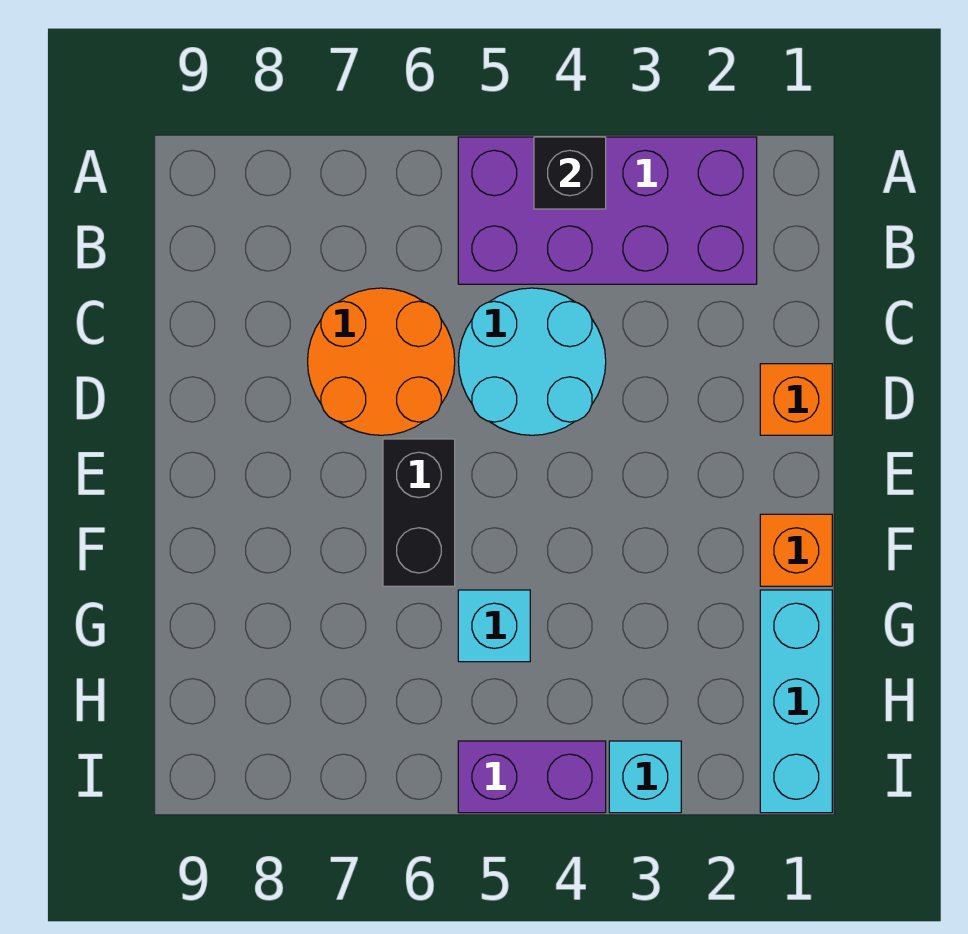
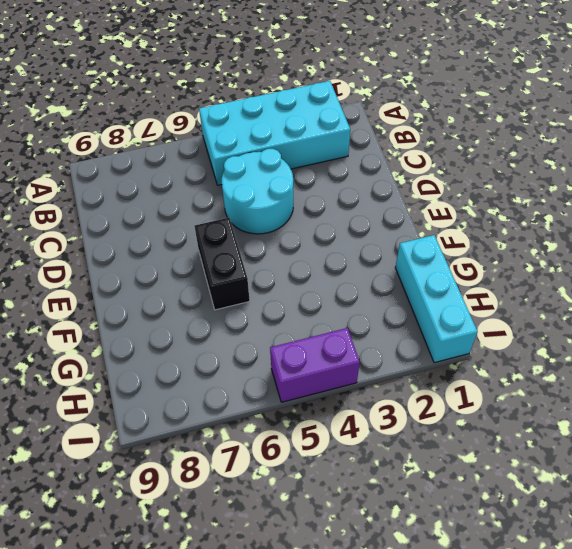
cyan brick A2:B5 level 1 -> purple brick A2:B5 level 1
none -> orange round brick C6:D7 level 1
none -> orange brick D1 level 1

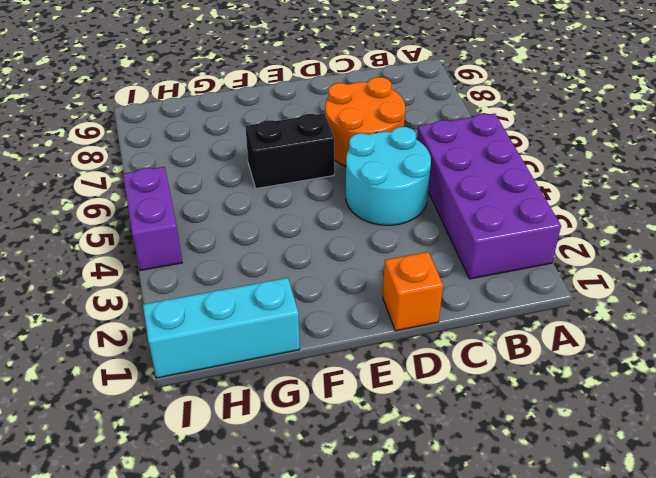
none -> orange brick F1 level 1
none -> cyan brick G5 level 1

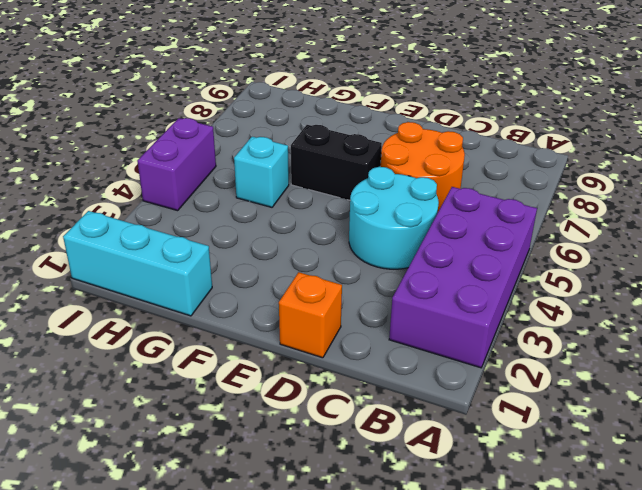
none -> orange brick F1 level 1
none -> cyan brick I3 level 1

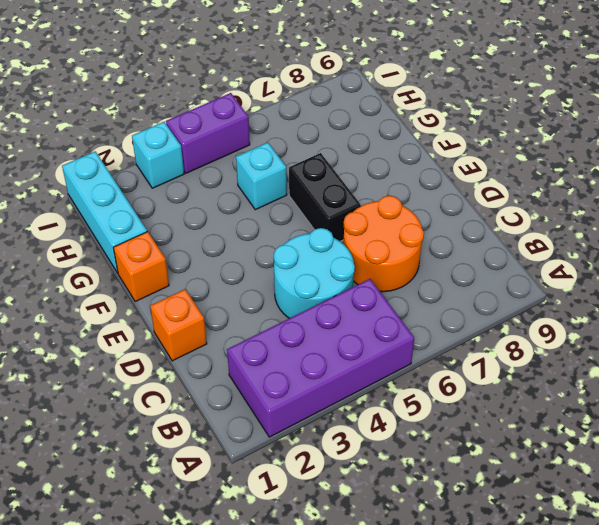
none -> black brick A4 level 2

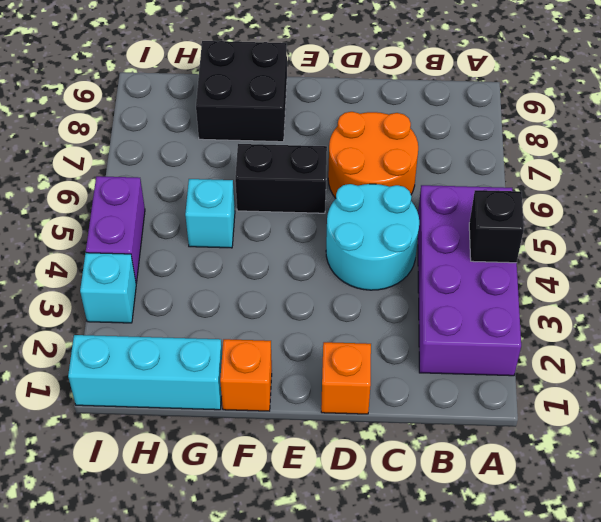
black brick F8:G9 level 1 -> none

